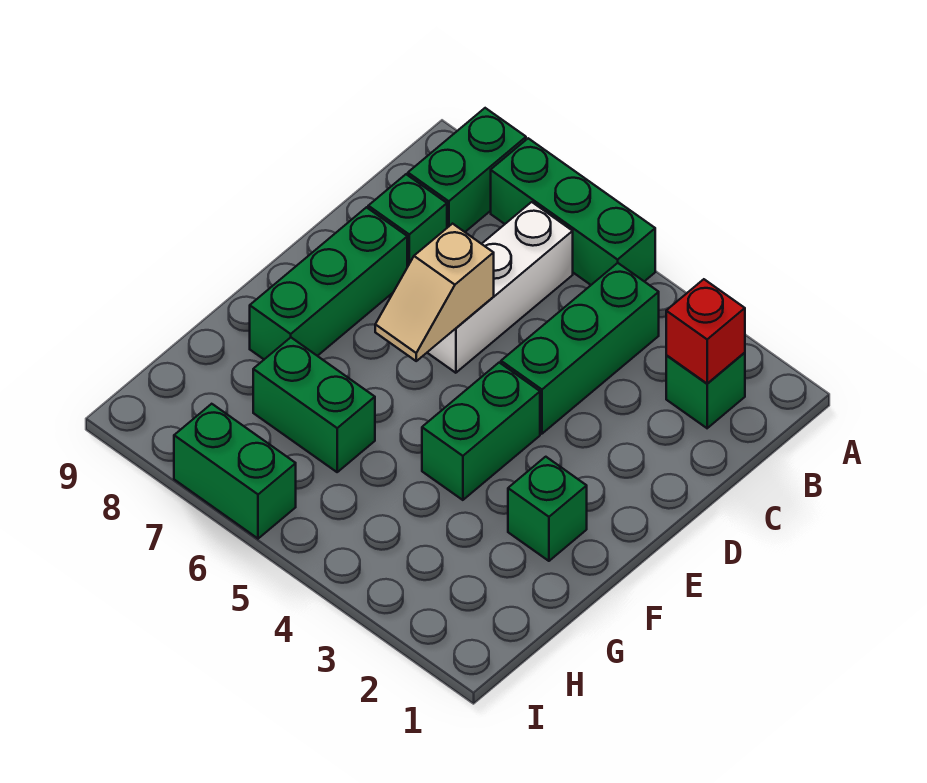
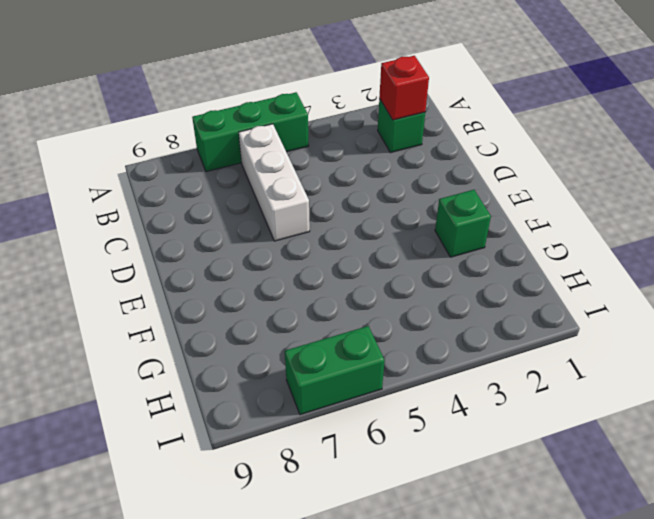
none -> green brick A8:B8 level 1
none -> green brick B4:D4 level 1
none -> green brick C8 level 1

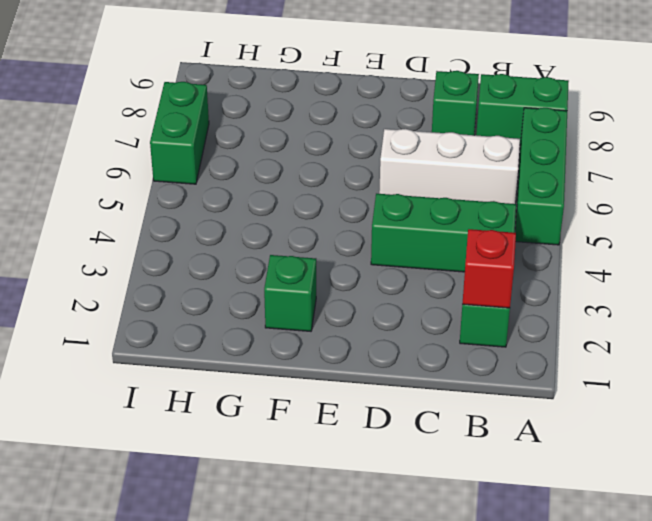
none -> green brick D8:F8 level 1
none -> green brick E4:F4 level 1
none -> green brick G6:G7 level 1

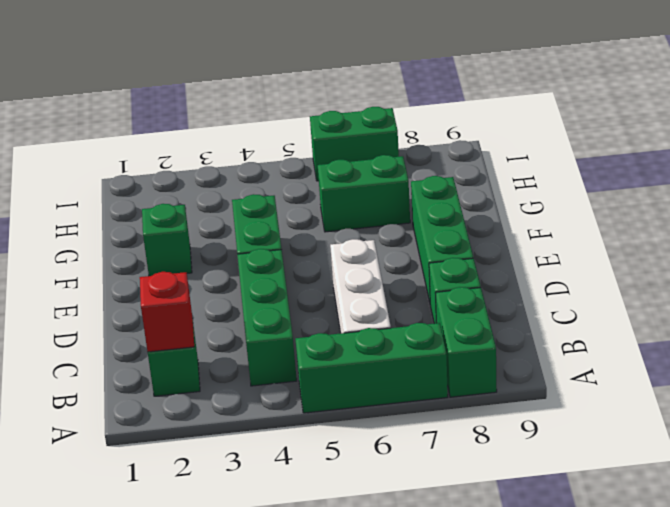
none -> tan slope D6:E6 level 2 top D

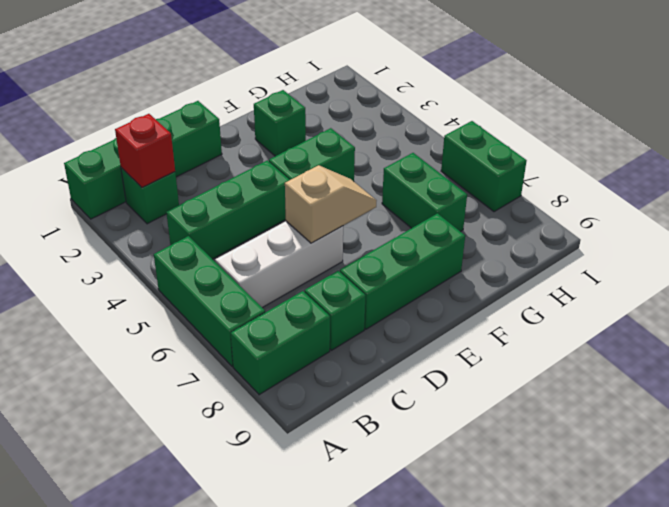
green brick A1:D1 level 1 -> none

